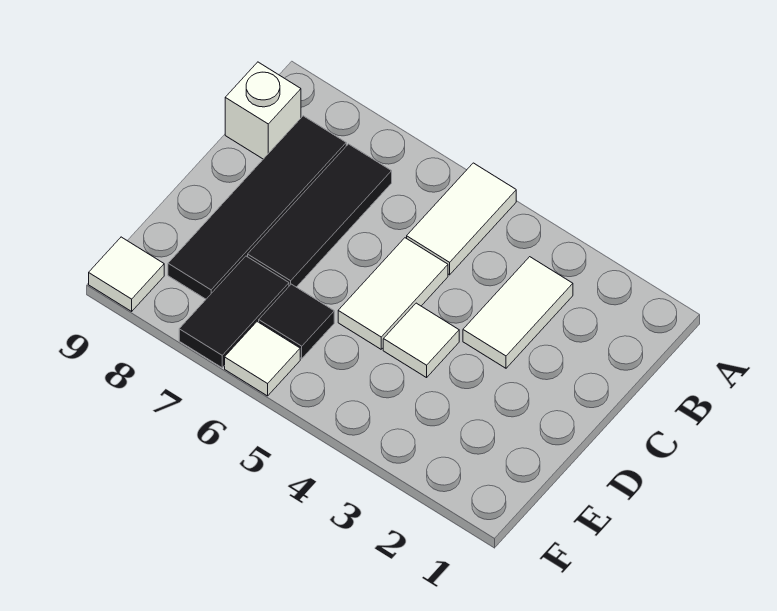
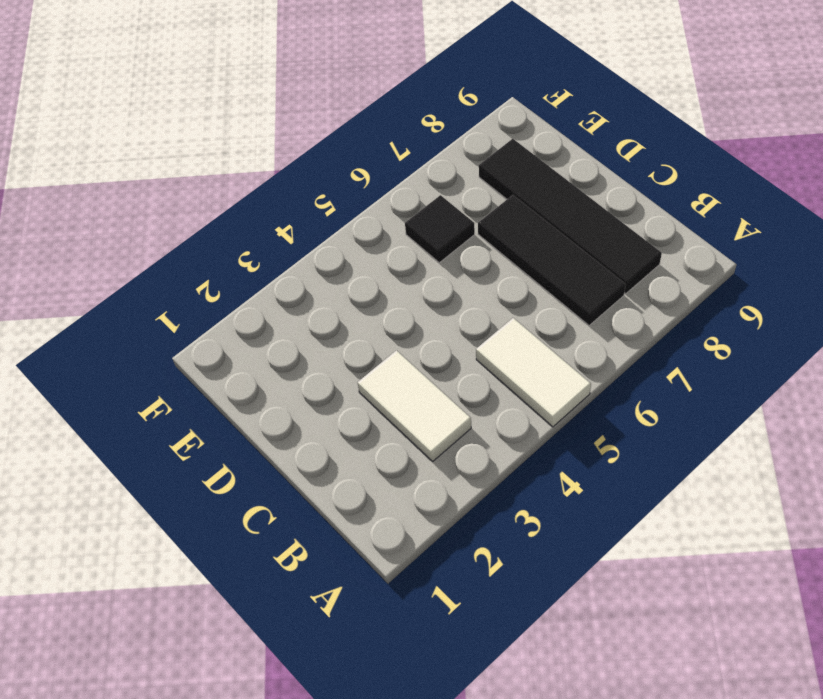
none -> white brick B9 level 1
none -> white tile C5:D5 level 1

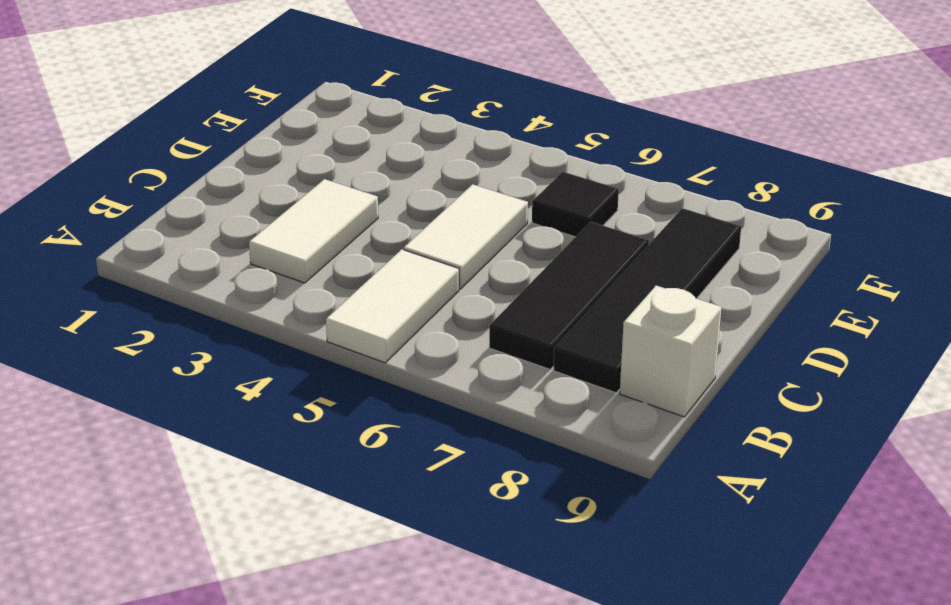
none -> white tile D4 level 1
none -> black tile E7:F7 level 1

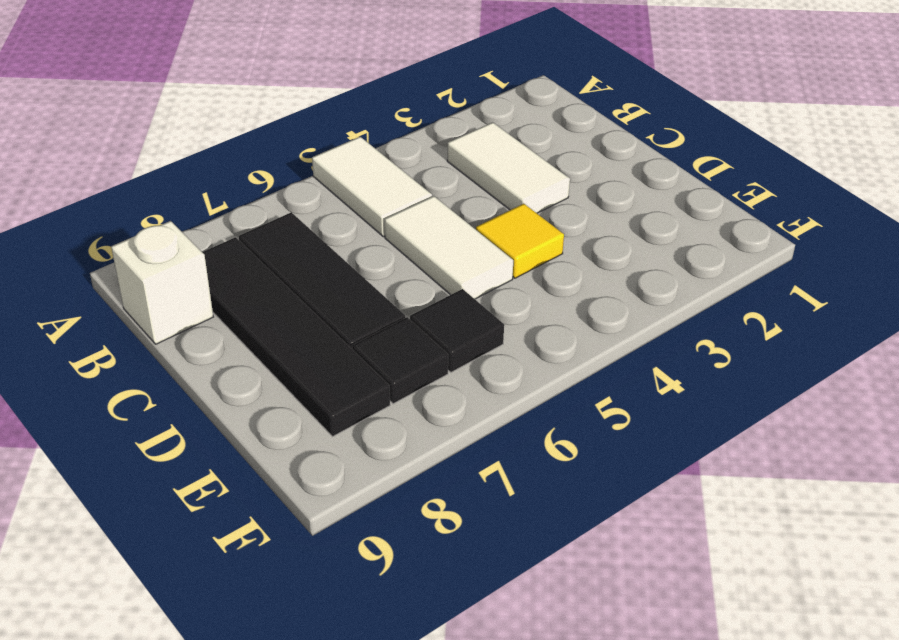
yellow tile D4 level 1 -> white tile D4 level 1
black tile E7 level 1 -> black tile E7:F7 level 1
none -> white tile F6 level 1
none -> white tile F9 level 1

